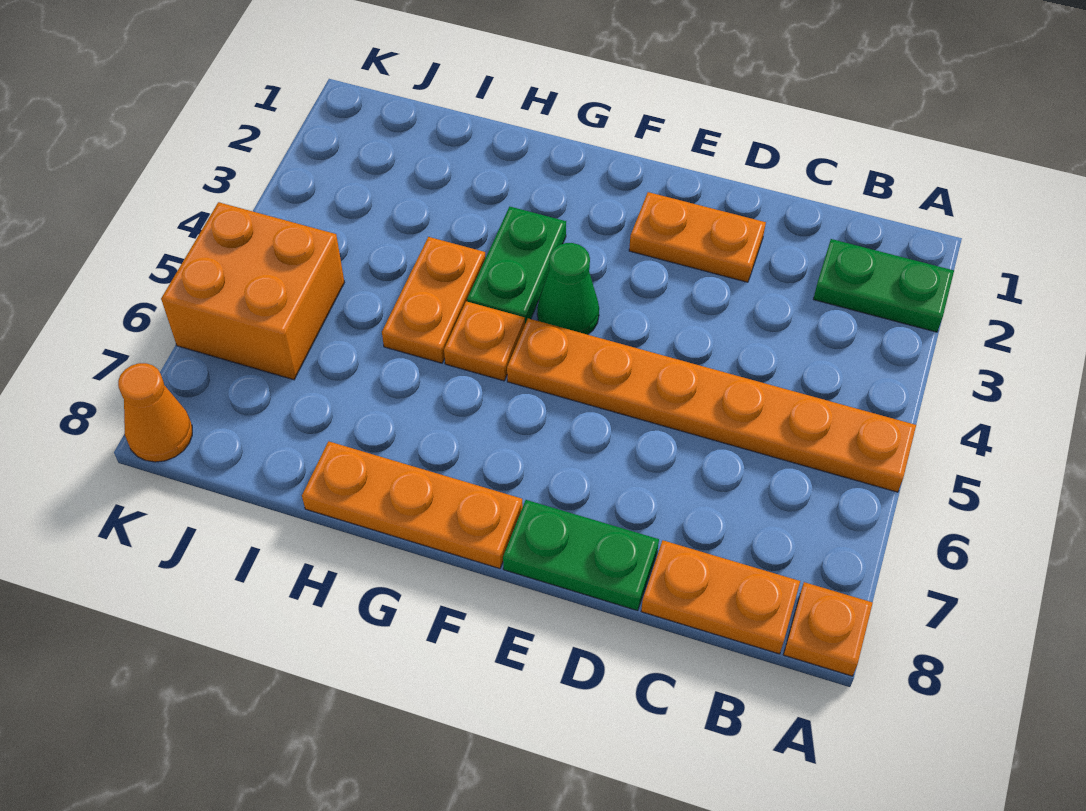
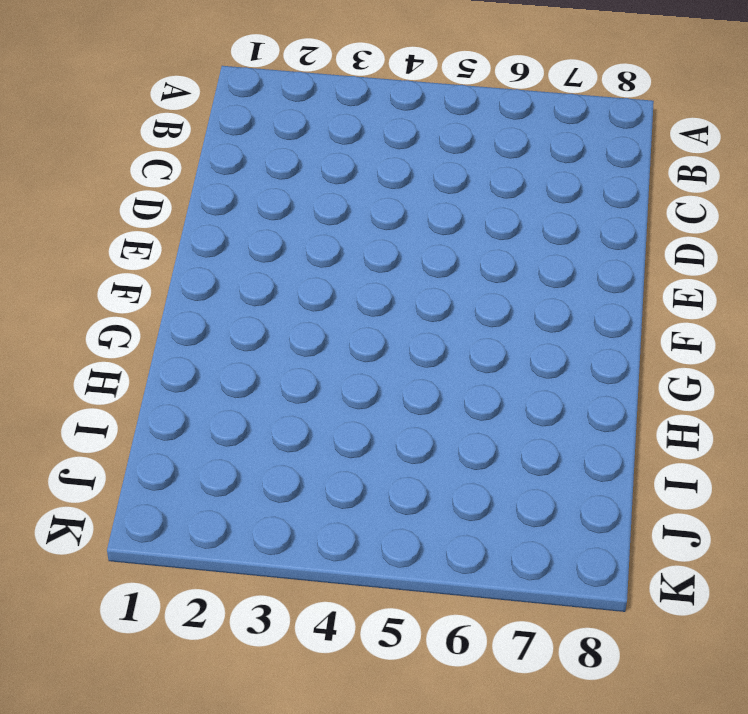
none -> green plate A2:B2 level 1
none -> orange plate A5:F5 level 1
none -> orange plate A8 level 1

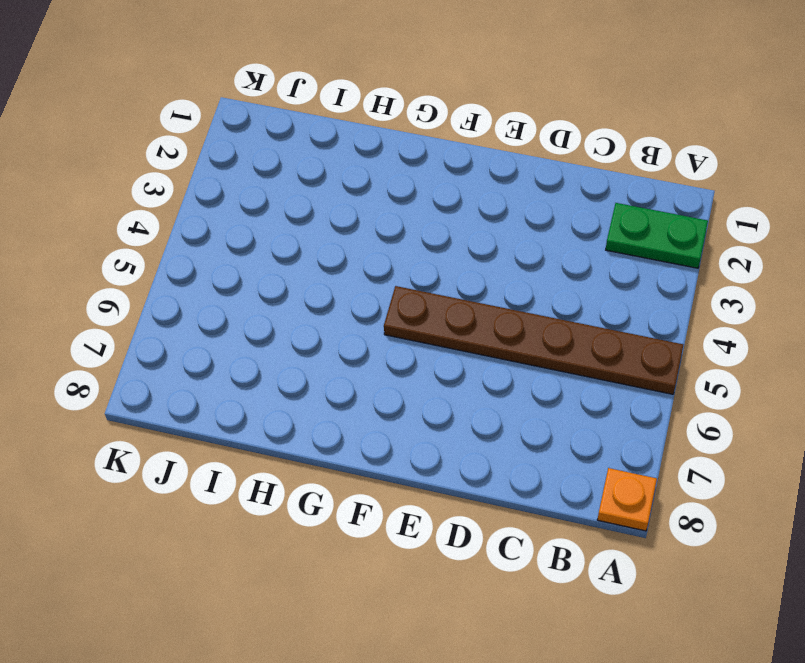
brown plate A5:F5 level 1 -> orange plate A5:F5 level 1
none -> orange plate B8:C8 level 1
none -> orange plate D2:E2 level 1
none -> green plate D8:E8 level 1

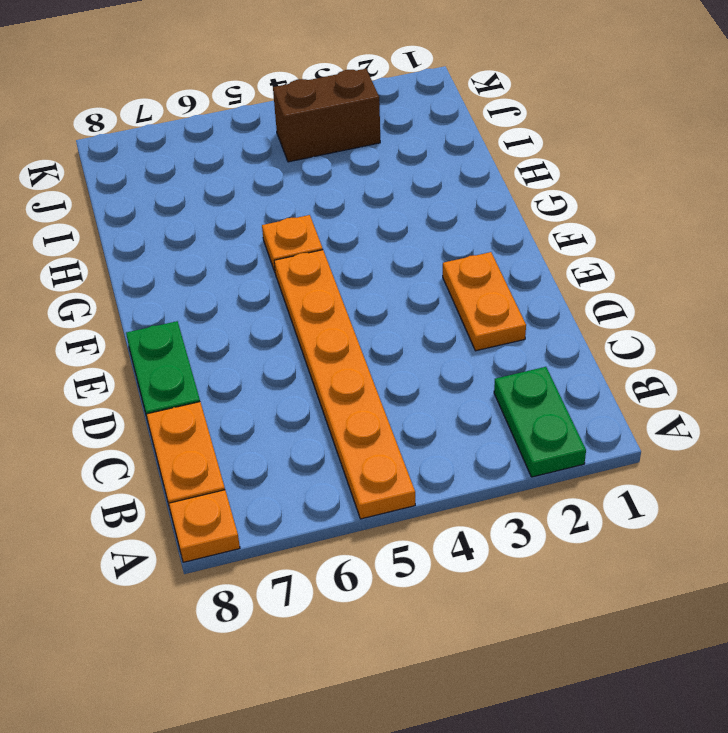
brown brick J3:J4 level 1 -> none
none -> green cone F4 level 1
none -> orange plate F8:H8 level 1
none -> green plate G3:G4 level 1

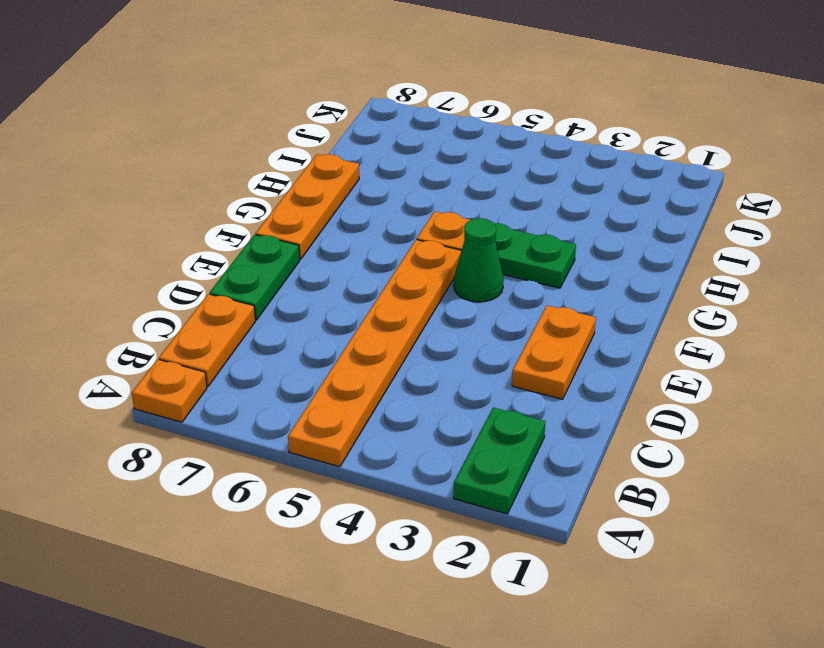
none -> orange plate H4:H5 level 1
none -> orange brick J5:K6 level 1
none -> orange cone K8 level 1

